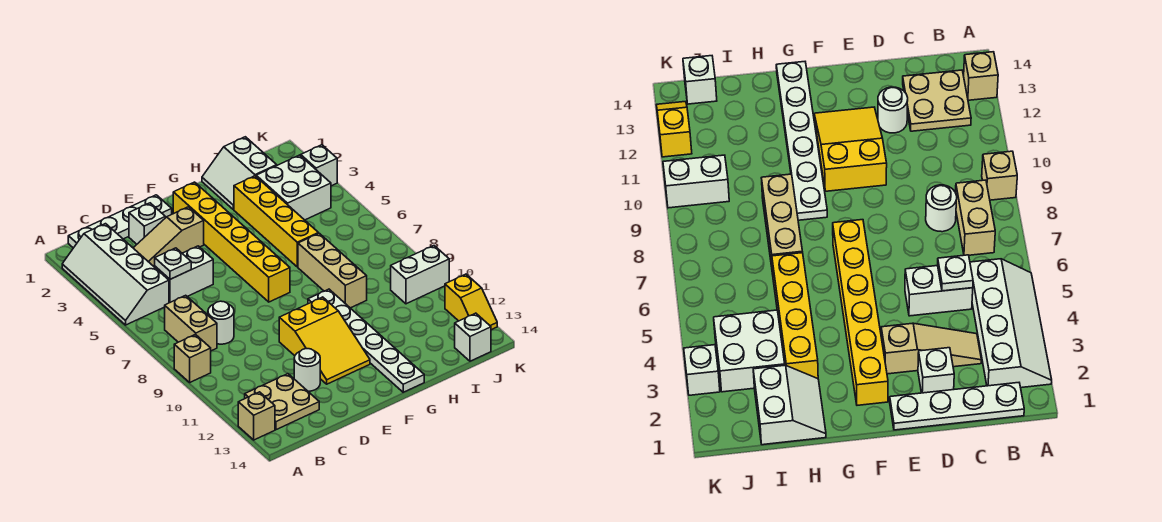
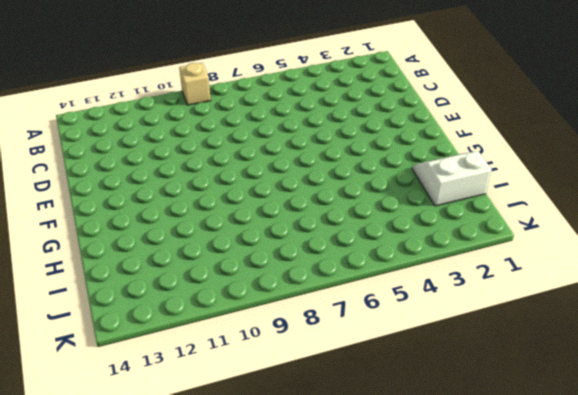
none -> white slope A2:B5 level 1 top B
none -> tan brick A13 level 1
none -> white plate B1:E1 level 1

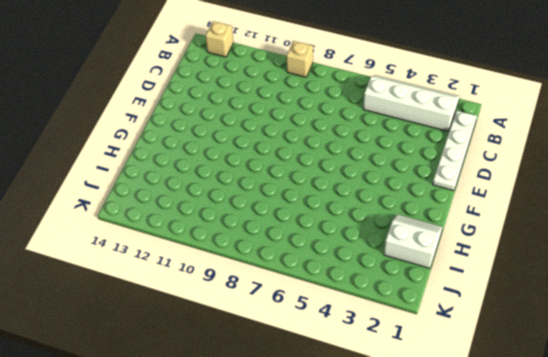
none -> tan brick B7:B8 level 1
none -> tan plate B12:C13 level 1
none -> tan slope C3:E3 level 1 top E

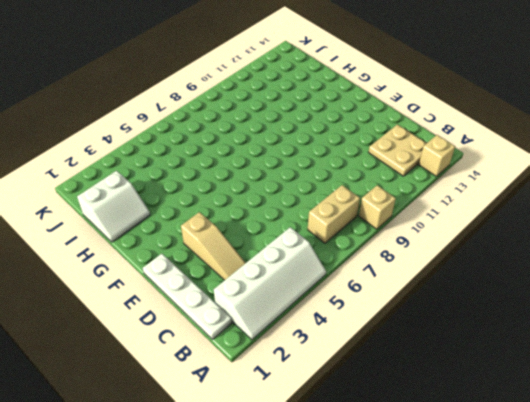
none -> white brick C5:D5 level 1
none -> white round brick C8 level 1
none -> white brick D2 level 1

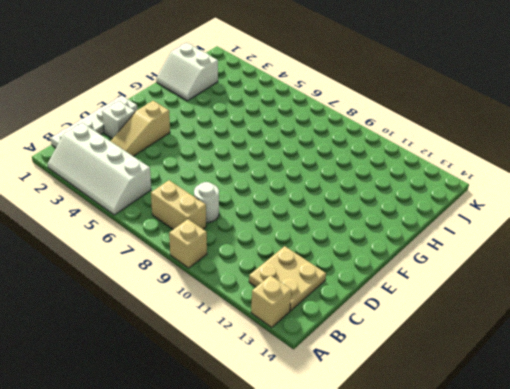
none -> white brick C5:D5 level 1
none -> white round brick D12 level 1
none -> yellow slope E10:F12 level 1 top 10

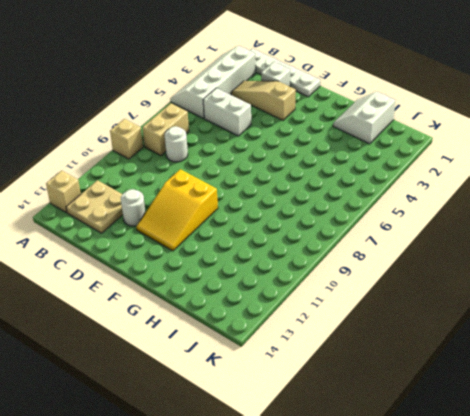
none -> yellow brick F2:F7 level 1
none -> white plate G9:G14 level 1
none -> yellow brick H3:H6 level 1

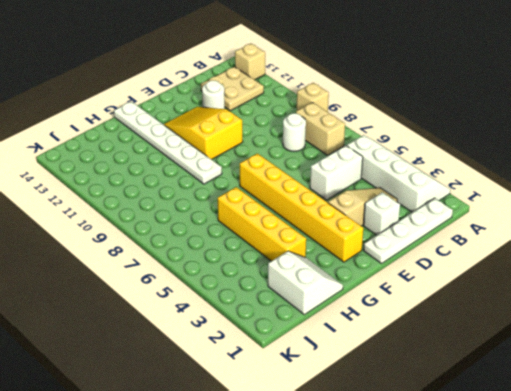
none -> tan brick H7:H9 level 1
none -> white brick I3:J4 level 1
none -> white brick J10:K10 level 1

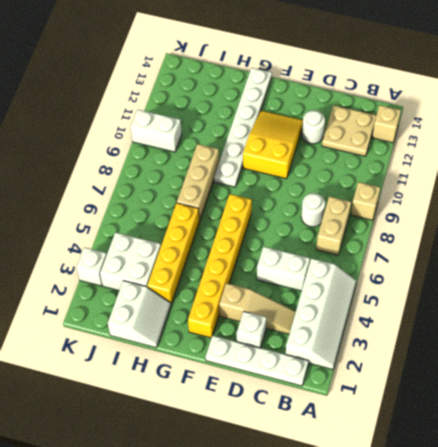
none -> white brick J14 level 1
none -> yellow slope K12:K13 level 1 top 12
none -> white plate C5 level 2

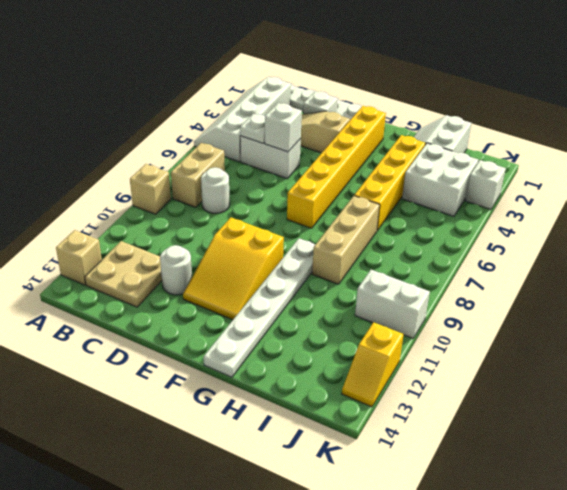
white brick D5 level 2 -> white brick J14 level 1

